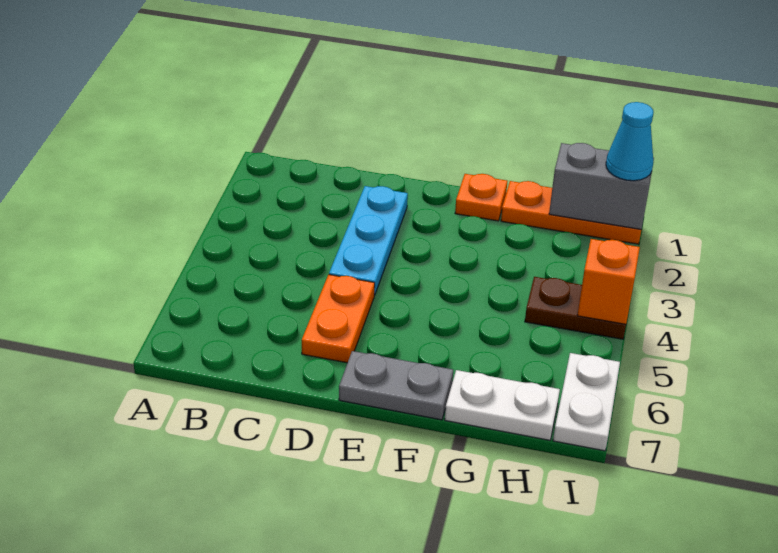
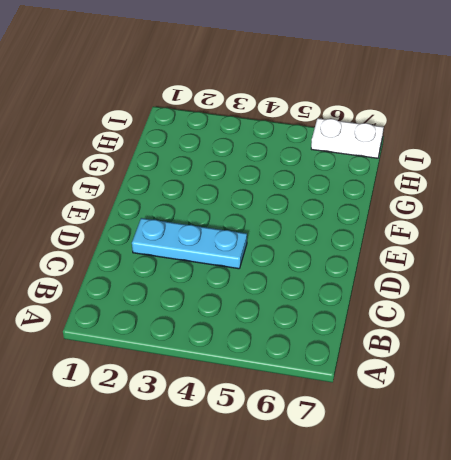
none -> orange plate D5:D6 level 1
none -> grey plate E7:F7 level 1

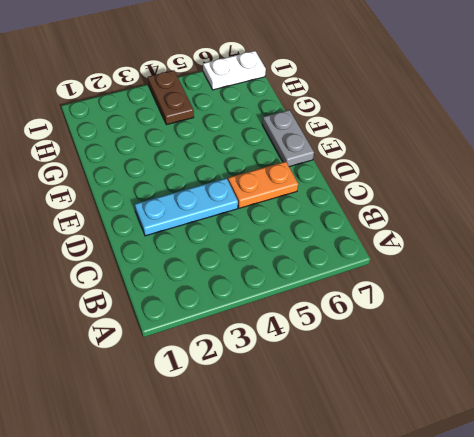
none -> orange plate F1 level 1
none -> orange plate G1:I1 level 1

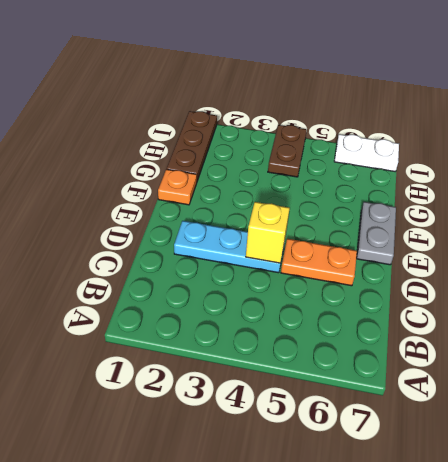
yellow brick D4 level 2 -> none
brown plate G1:I1 level 1 -> orange plate G1:I1 level 1
none -> white plate G7:H7 level 1
none -> grey brick H1:I1 level 2

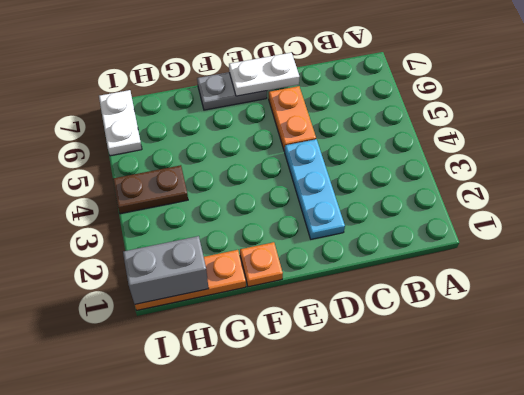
white plate D7:E7 level 2 -> white plate G7:H7 level 1
none -> orange brick I4 level 2
none -> cyan cone I1 level 3

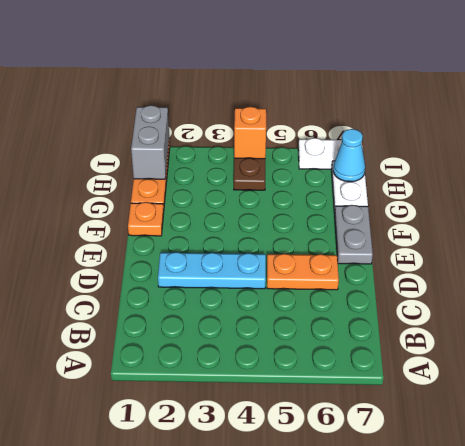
cyan cone H7 level 2 -> cyan cone I1 level 3

